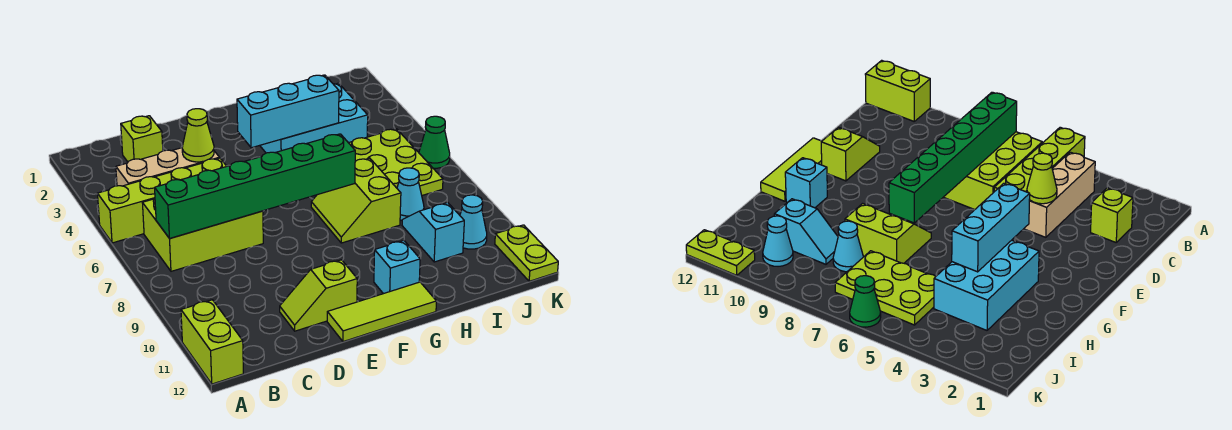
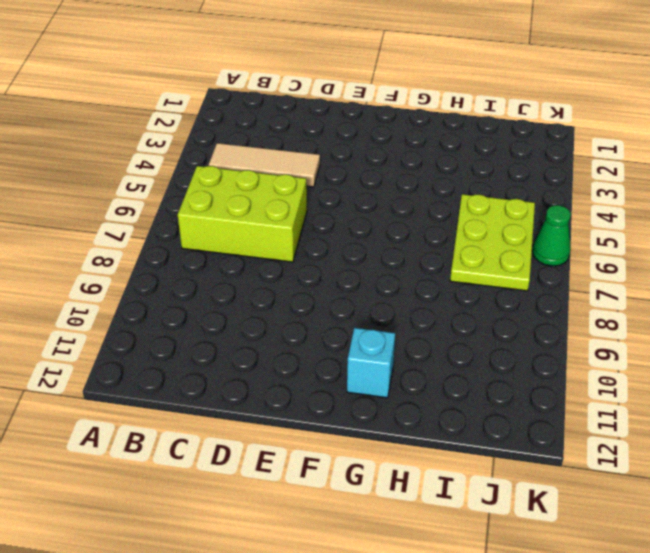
tan tile B4:D4 level 1 -> tan brick B4:D4 level 1
none -> lime brick A5:D5 level 1
none -> lime brick A11:A12 level 1
none -> lime brick C2 level 1

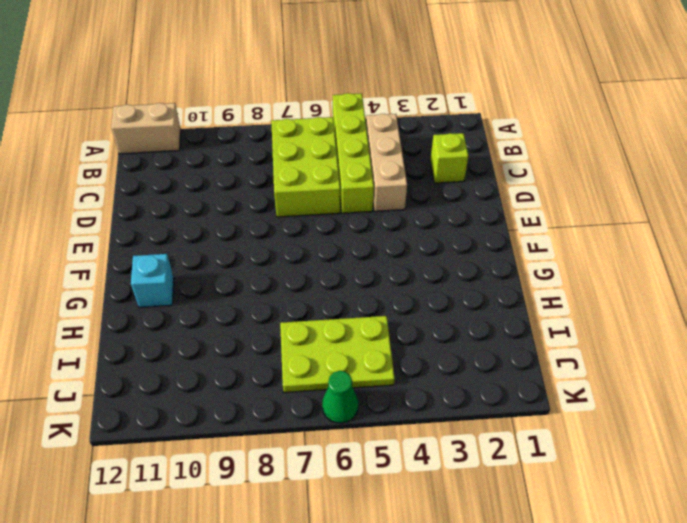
tan brick A11:A12 level 1 -> lime brick A11:A12 level 1
none -> lime slope D11:E11 level 1 top E
none -> lime tile E12:G12 level 1
none -> cyan brick G3:I4 level 1

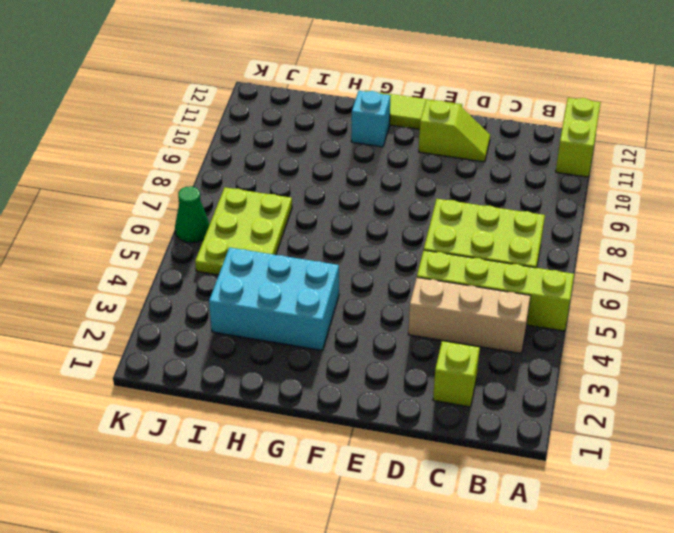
none -> lime slope G7:H8 level 1 top H
none -> cyan cone I8 level 1
none -> cyan slope I9:I10 level 1 top 10

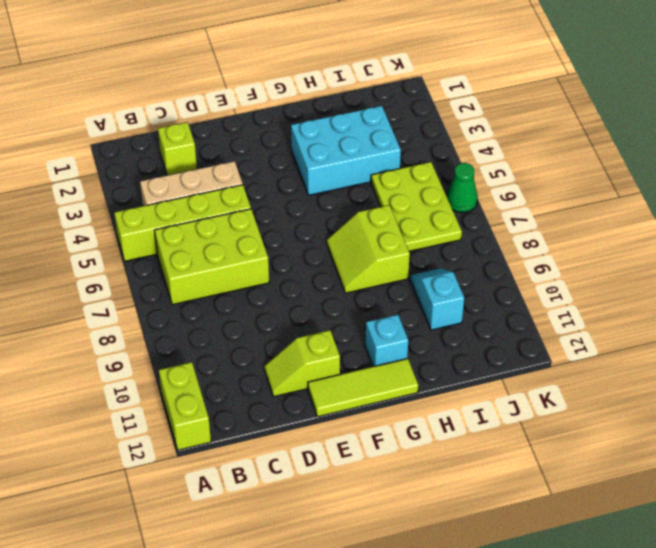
none -> cyan cone I8 level 1
none -> cyan cone J10 level 1
none -> lime plate K11:K12 level 1

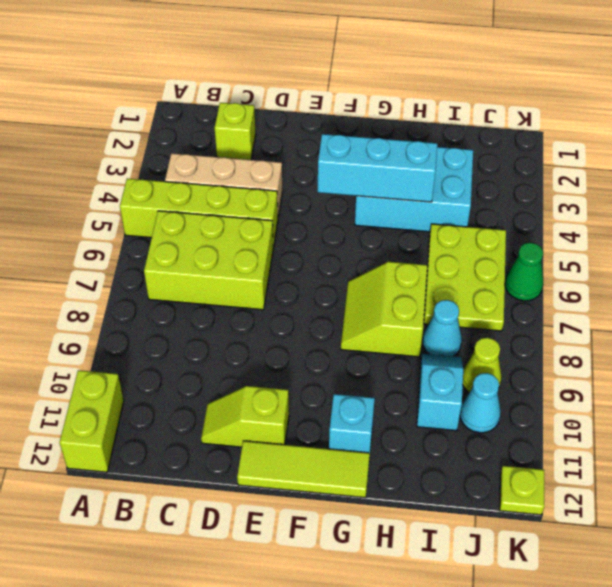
lime cone J9 level 1 -> lime cone D4 level 2
lime plate K12 level 1 -> lime plate K11:K12 level 1
none -> green brick B7:G7 level 2

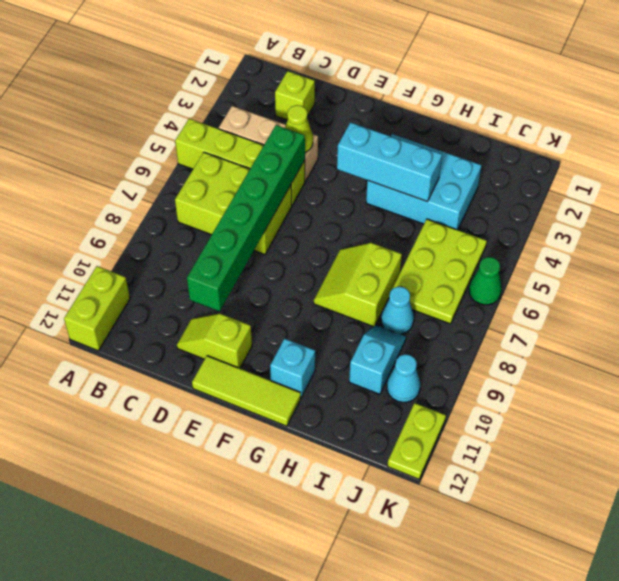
green brick D5:D10 level 2 -> green brick B7:G7 level 2

